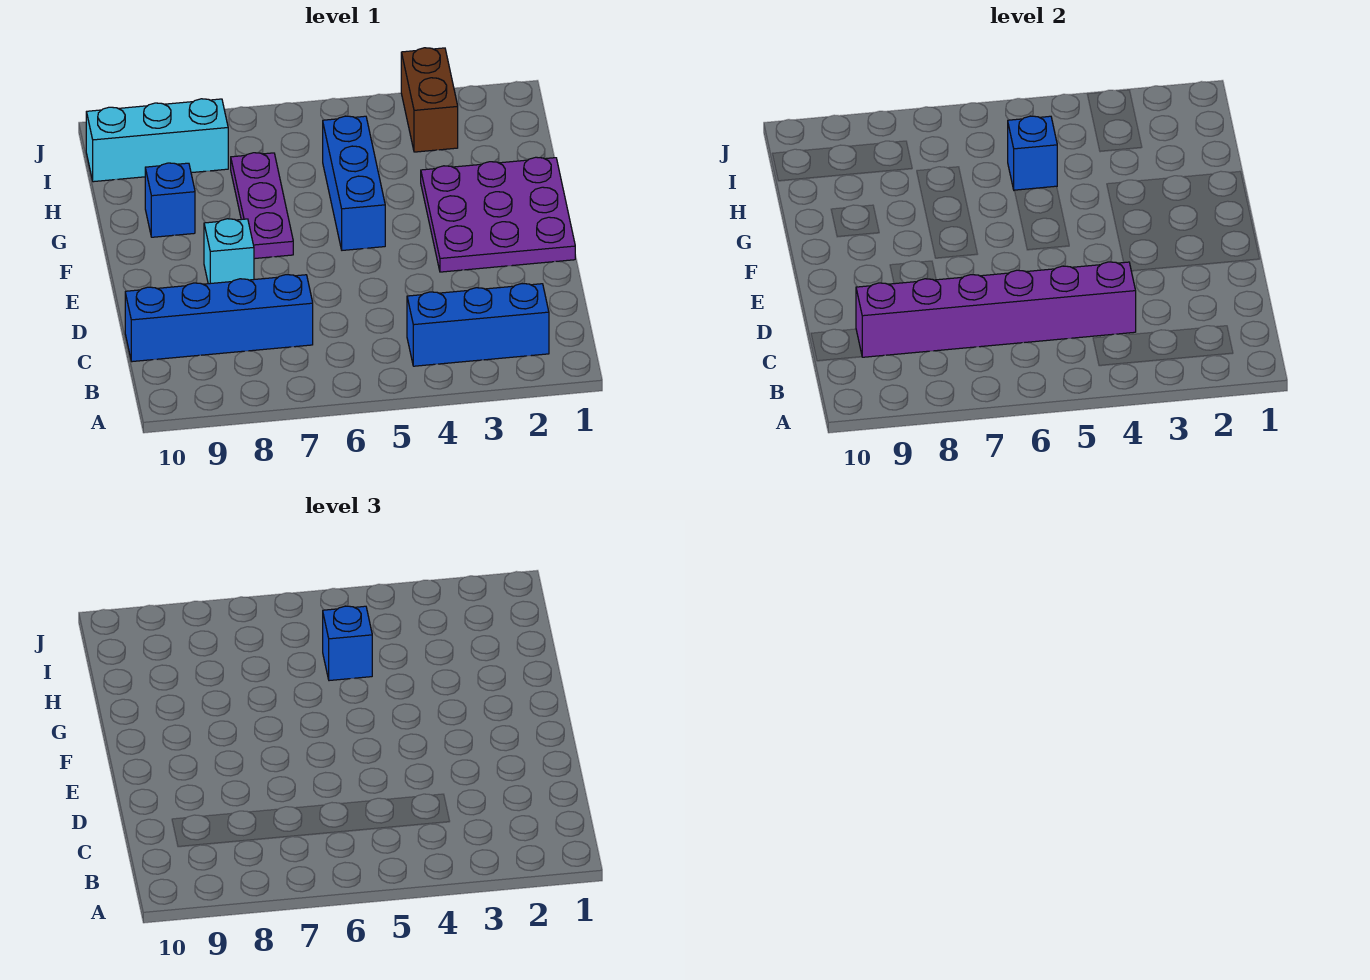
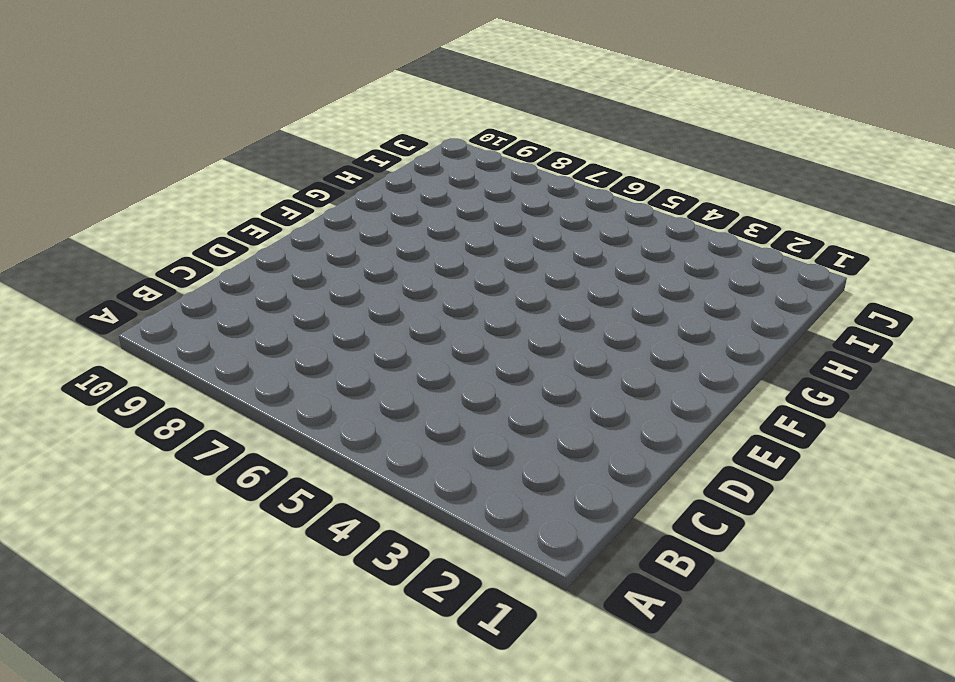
none -> blue brick B2:B4 level 1
none -> blue brick C7:C10 level 1
none -> purple plate E1:G3 level 1

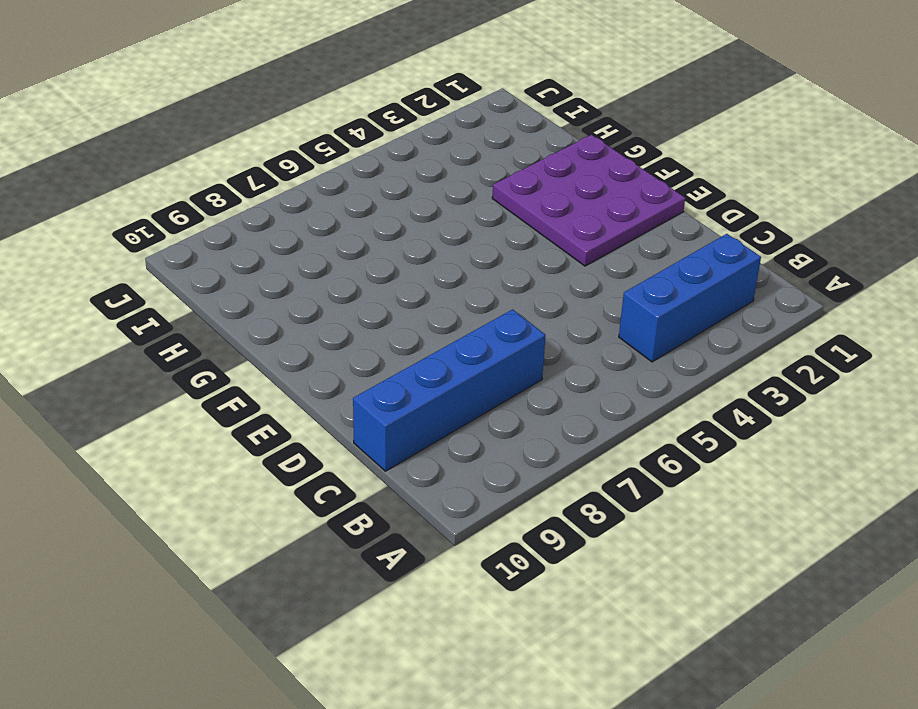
none -> cyan brick E8 level 1
none -> blue brick F5:H5 level 1
none -> purple plate F7:H7 level 1

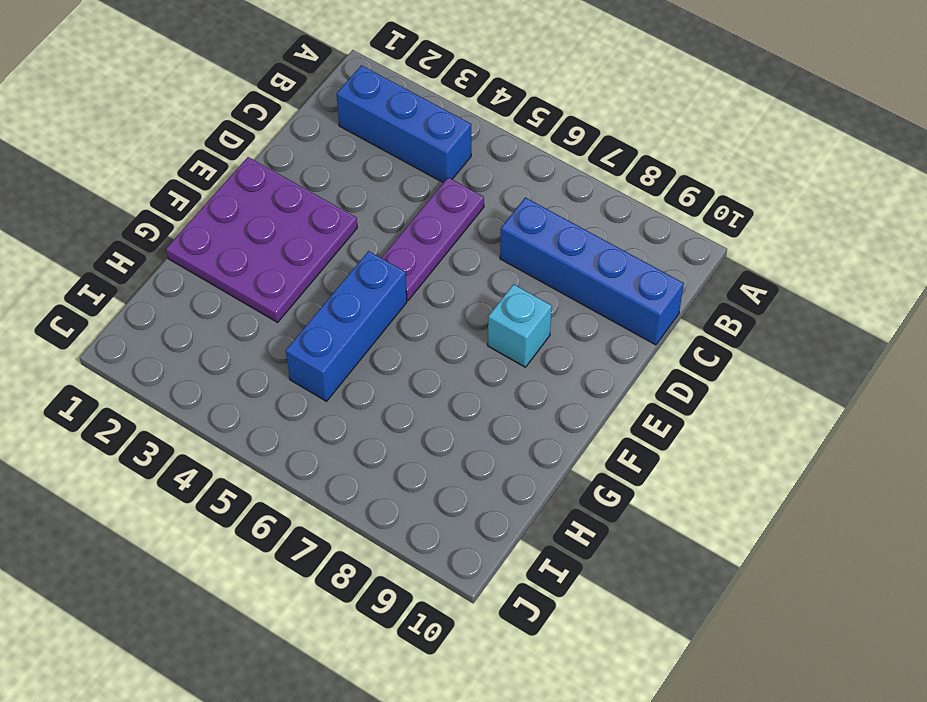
purple plate C5:E5 level 1 -> purple plate F7:H7 level 1
none -> blue brick G9 level 1
none -> brown brick I3:J3 level 1
none -> cyan brick I8:I10 level 1

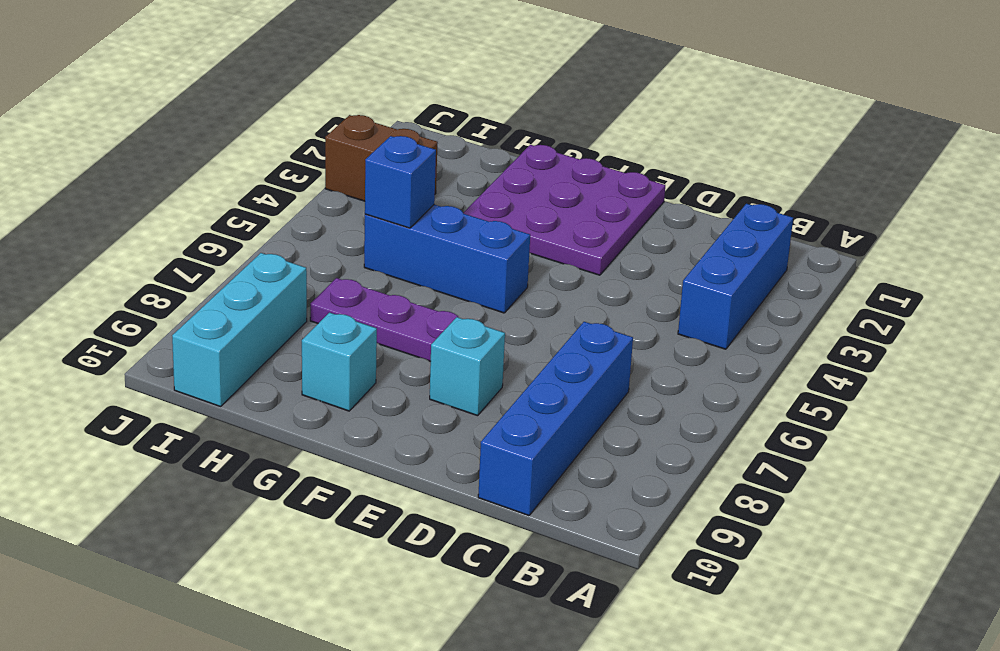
cyan brick G9 level 1 -> blue brick G9 level 1
none -> purple brick C4:C9 level 2
none -> blue brick H5 level 3

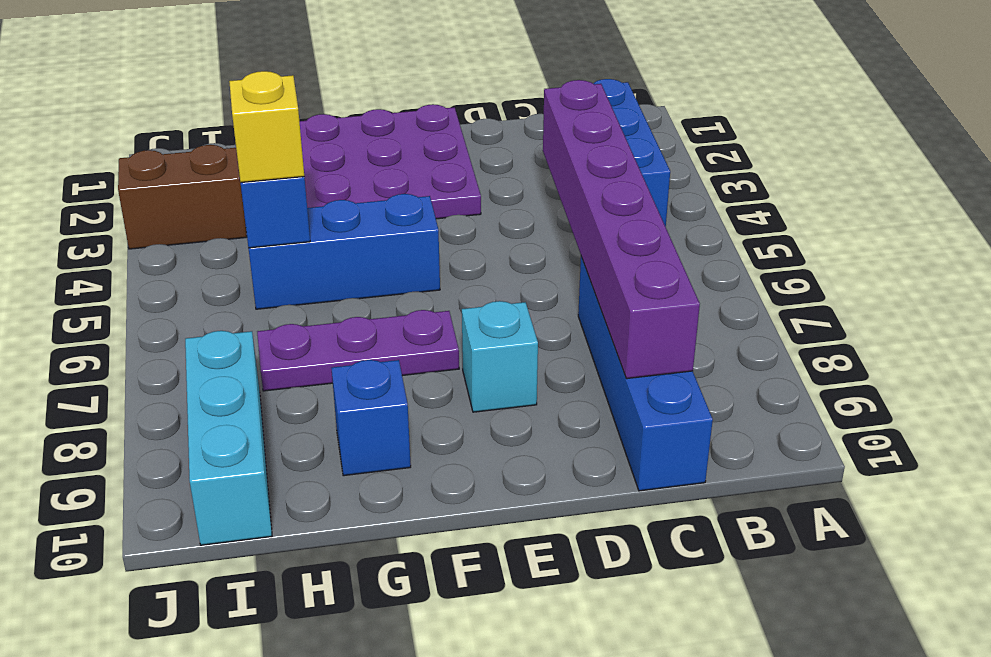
yellow brick H5 level 3 -> blue brick H5 level 3

